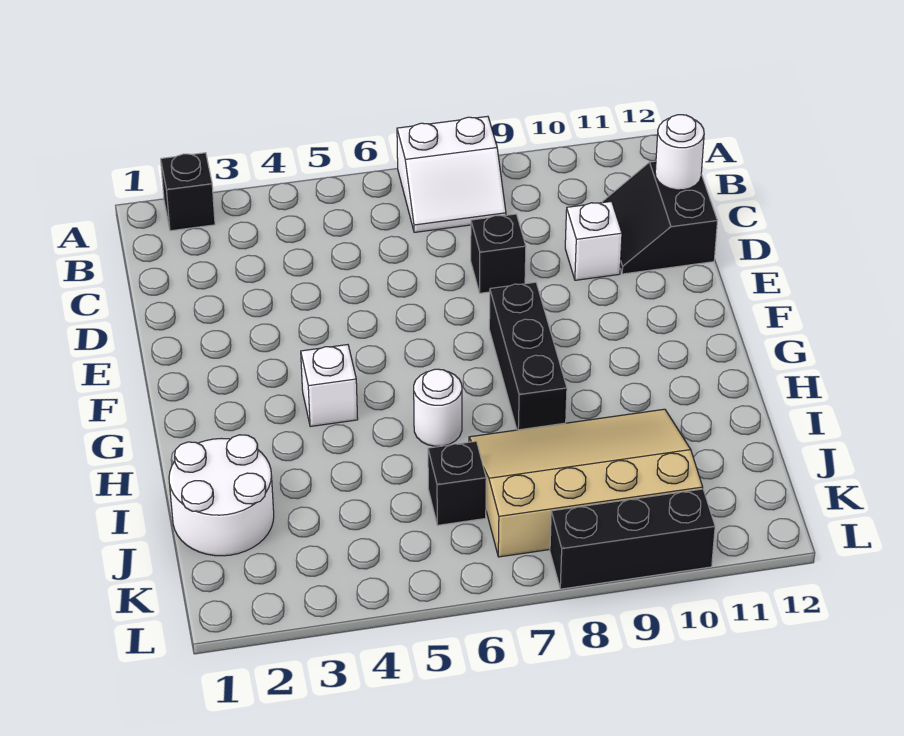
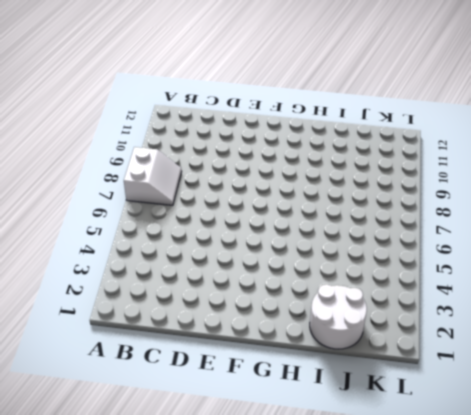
none -> black brick A2 level 1
none -> black slope C11:D12 level 1 top 12
none -> black brick D8 level 1

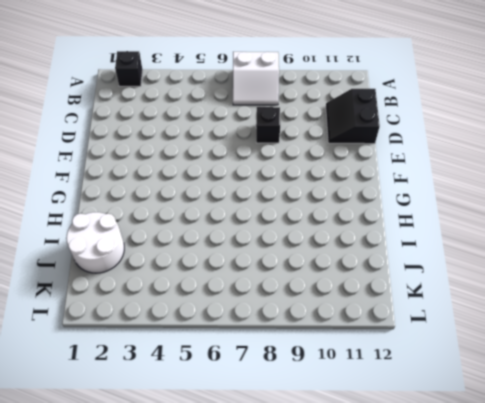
none -> white brick D10 level 1
none -> black brick F8:H8 level 1
none -> white brick G4 level 1

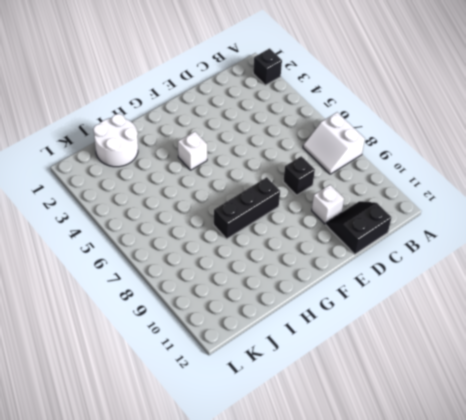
none -> white round brick H6 level 1
none -> tan slope I7:K10 level 1 top K
none -> black brick J6 level 1

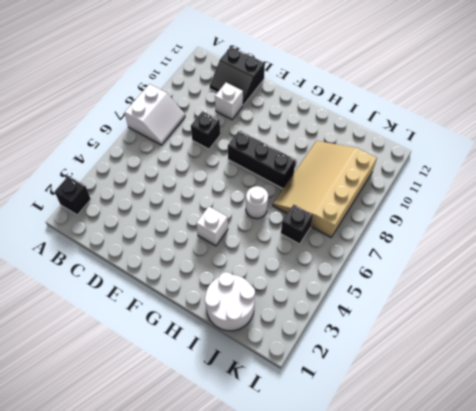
none -> black brick L8:L10 level 1
none -> white round brick C12 level 2

